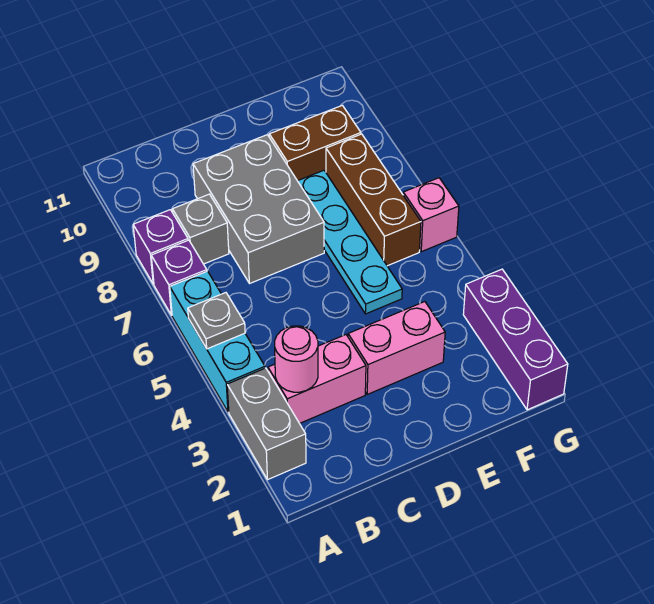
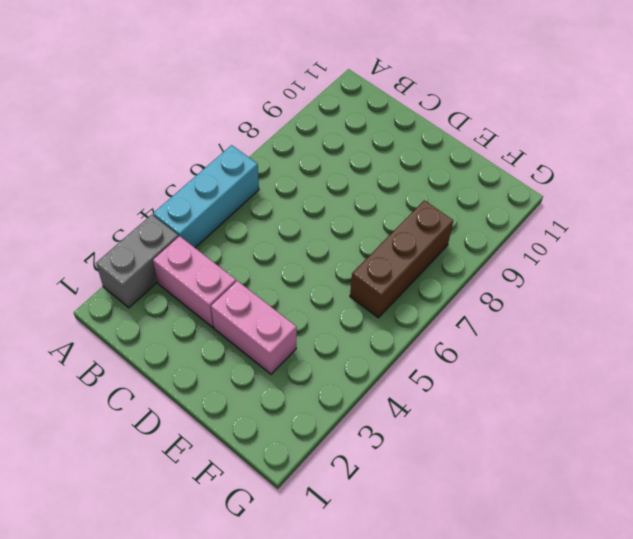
none -> purple brick A7 level 1
none -> purple brick A8 level 1
none -> grey brick B8 level 1

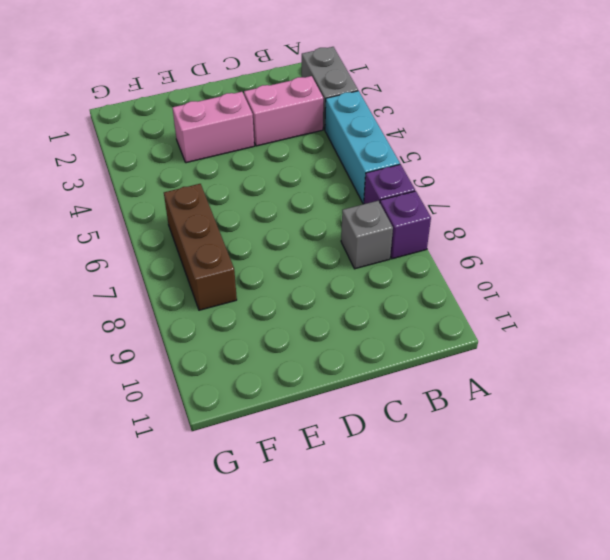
none -> grey brick C7:D9 level 1
none -> cyan plate E5:E8 level 1
none -> brown brick E9:F9 level 1

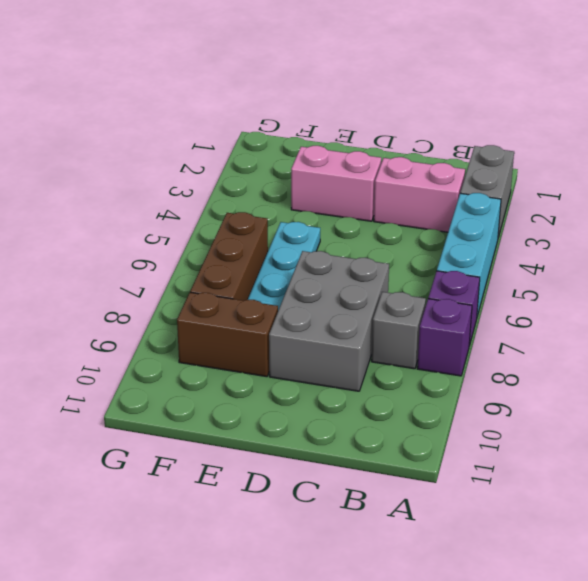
none -> purple brick G1:G3 level 1
none -> pink brick G6 level 1
none -> grey plate A5 level 2

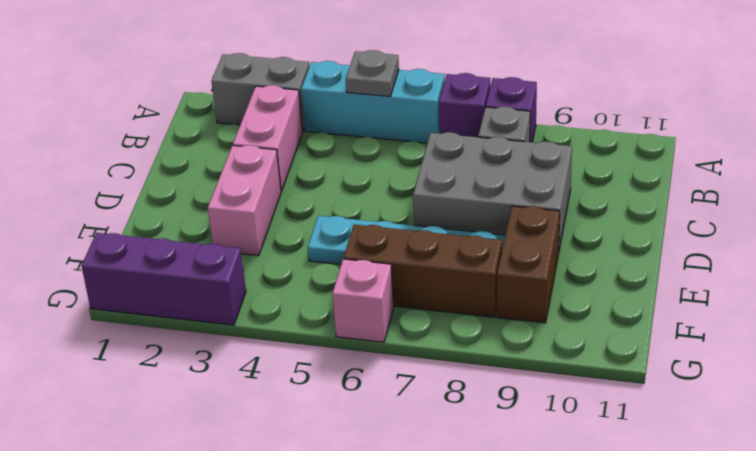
none -> pink round brick B3 level 2

